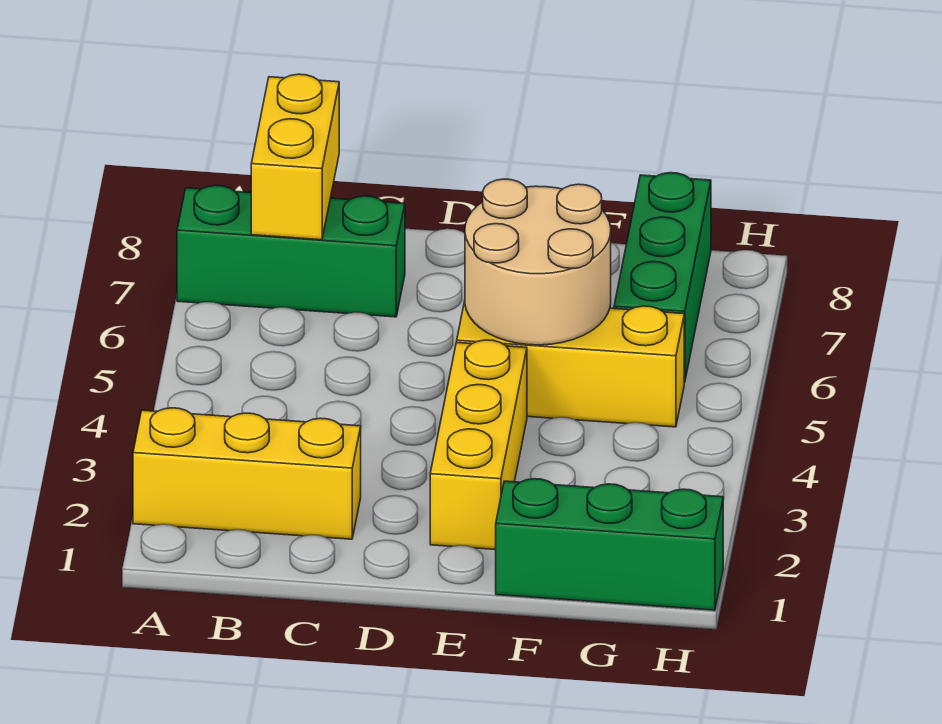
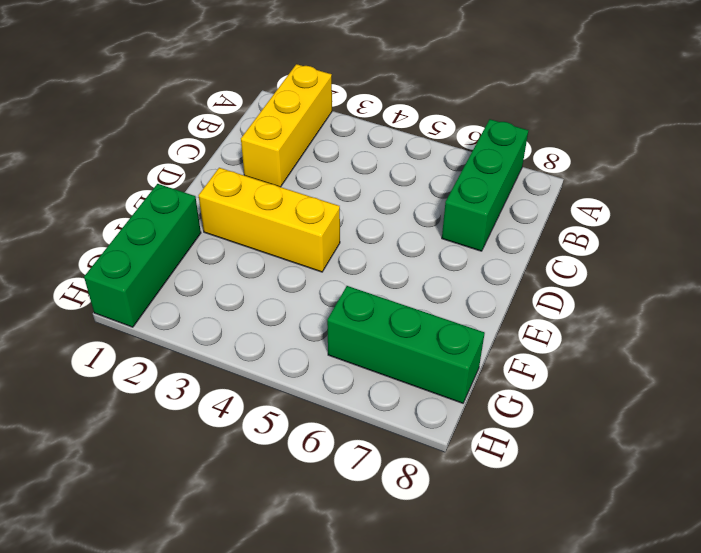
none -> yellow brick E5:G5 level 1
none -> yellow brick B7:B8 level 2

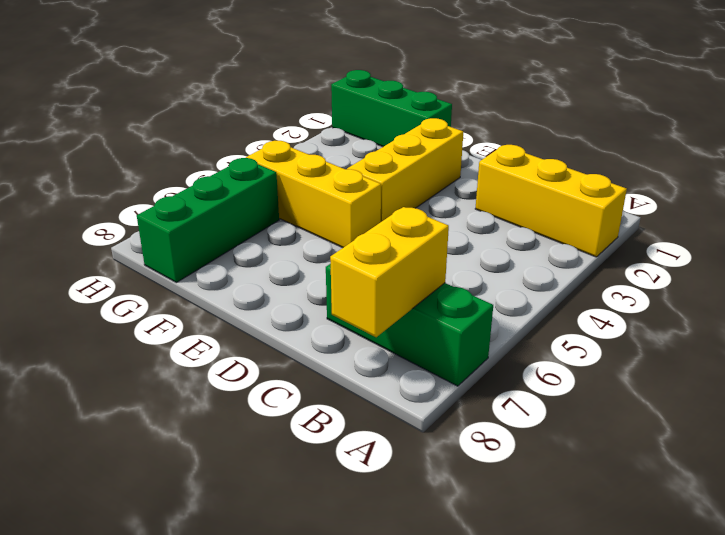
none -> tan round brick E5:F6 level 2

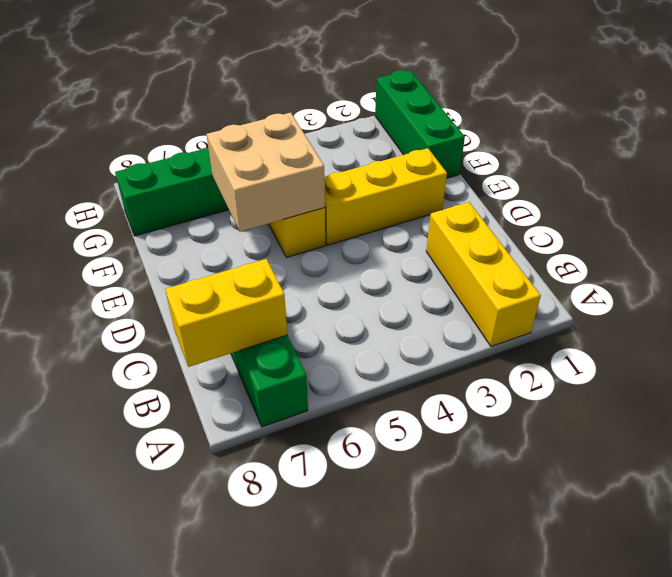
tan brick E5:F6 level 2 -> tan round brick E5:F6 level 2

